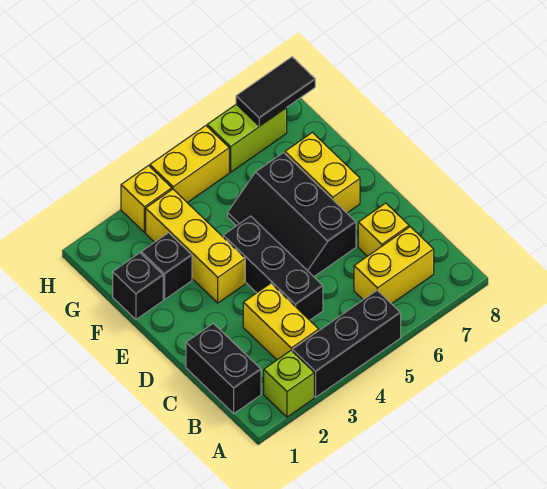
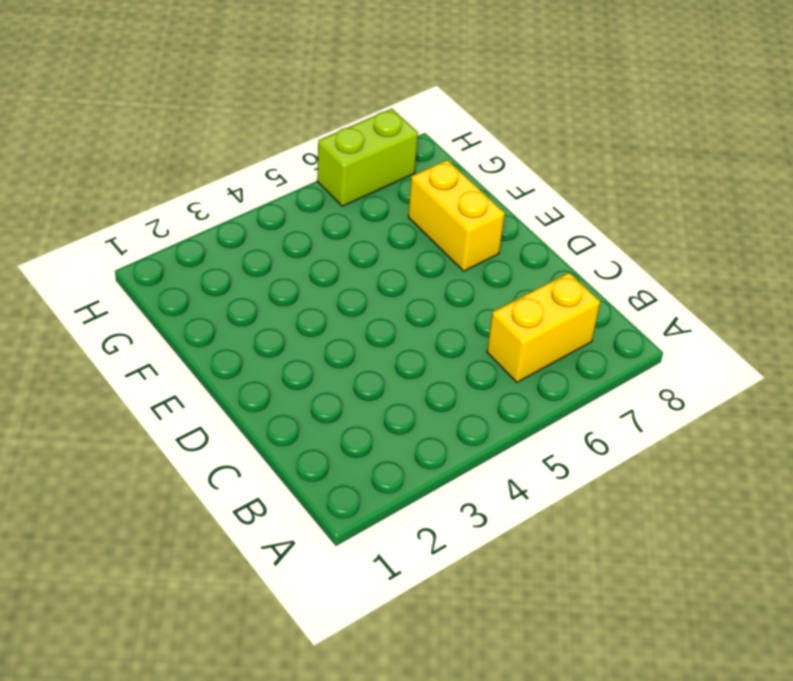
none -> lime brick A2 level 1
none -> black brick A3:A5 level 1
none -> black brick B1:C1 level 1

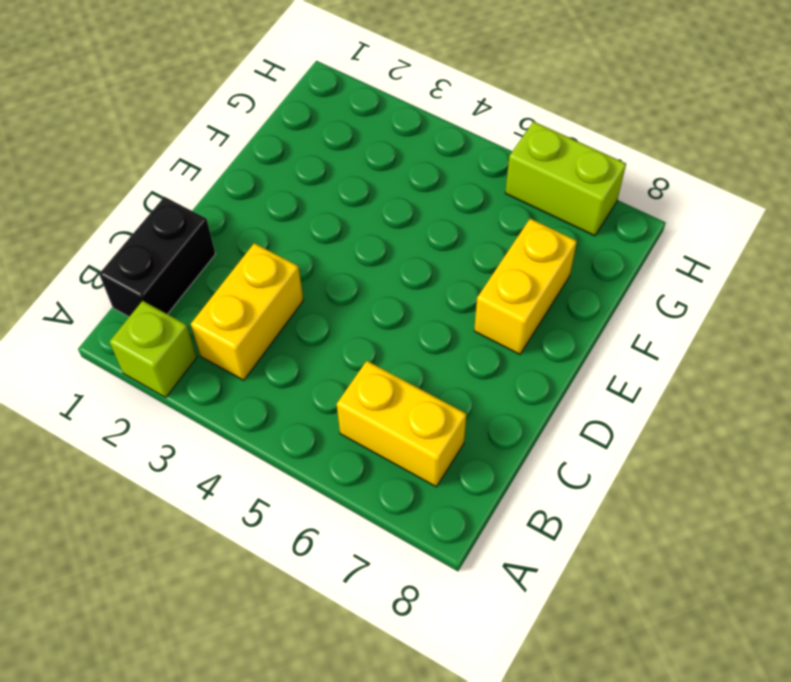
none -> black brick A3:A5 level 1
none -> black brick C4:E4 level 1
none -> yellow brick C7 level 1

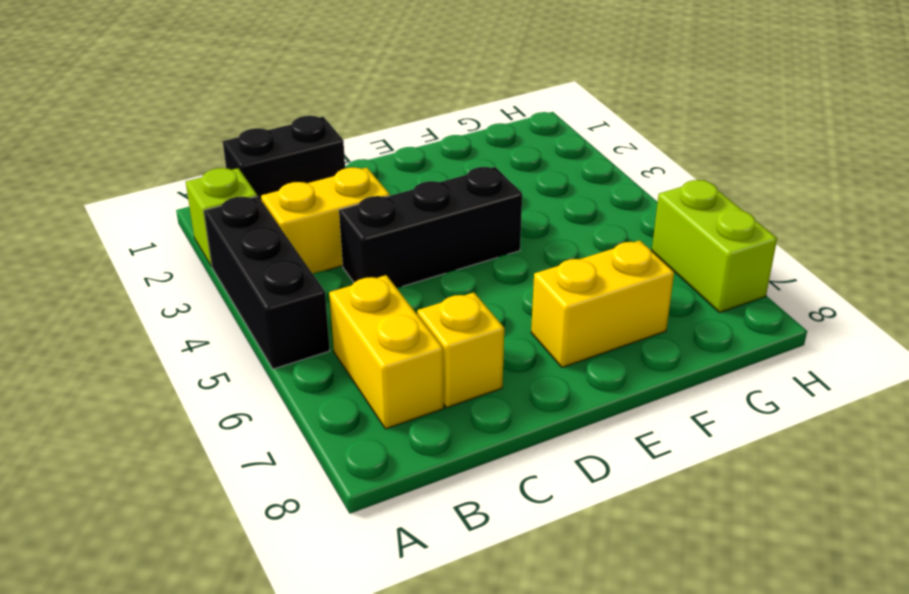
none -> black slope D5:F6 level 1 top 6
none -> yellow brick E3:G3 level 1
none -> black brick F1 level 1

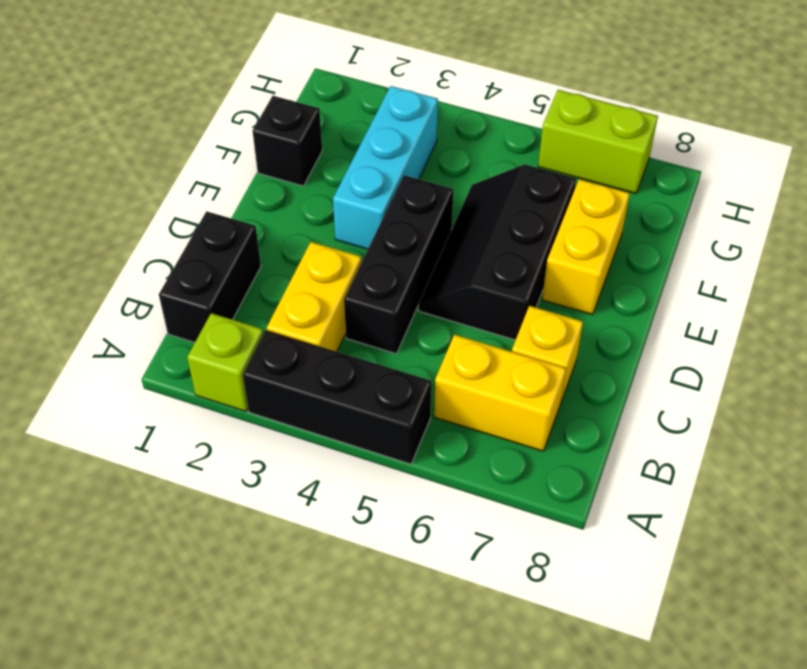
cyan brick E3:G3 level 1 -> yellow brick E3:G3 level 1
none -> black brick F2 level 1
none -> yellow brick H3 level 1
none -> yellow brick H4:H5 level 1

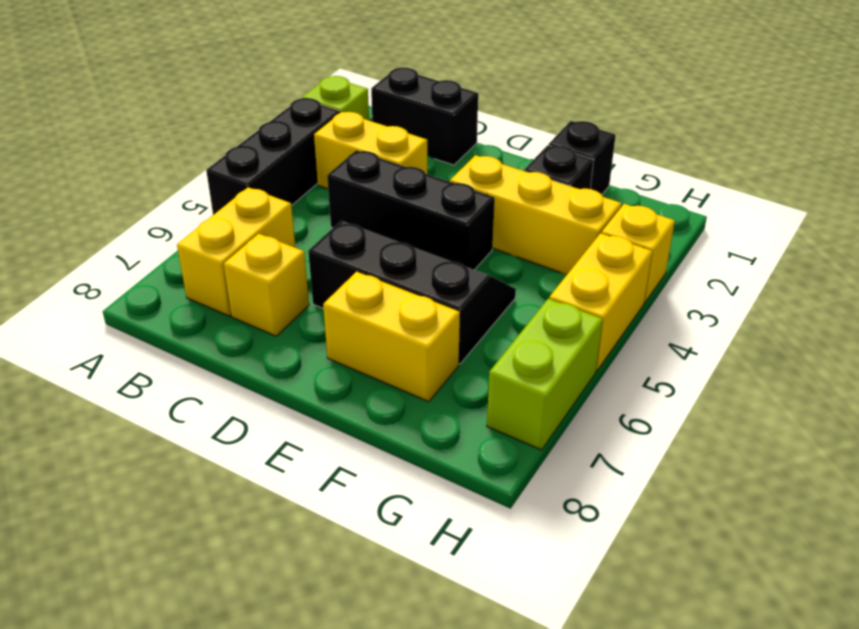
none -> black tile H7:H8 level 2

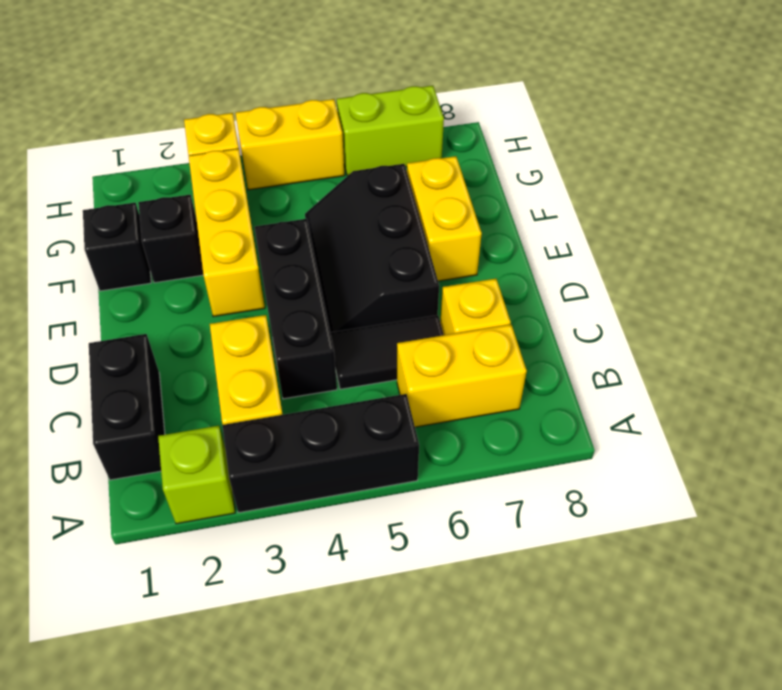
black tile C5:C6 level 1 -> black tile H7:H8 level 2

